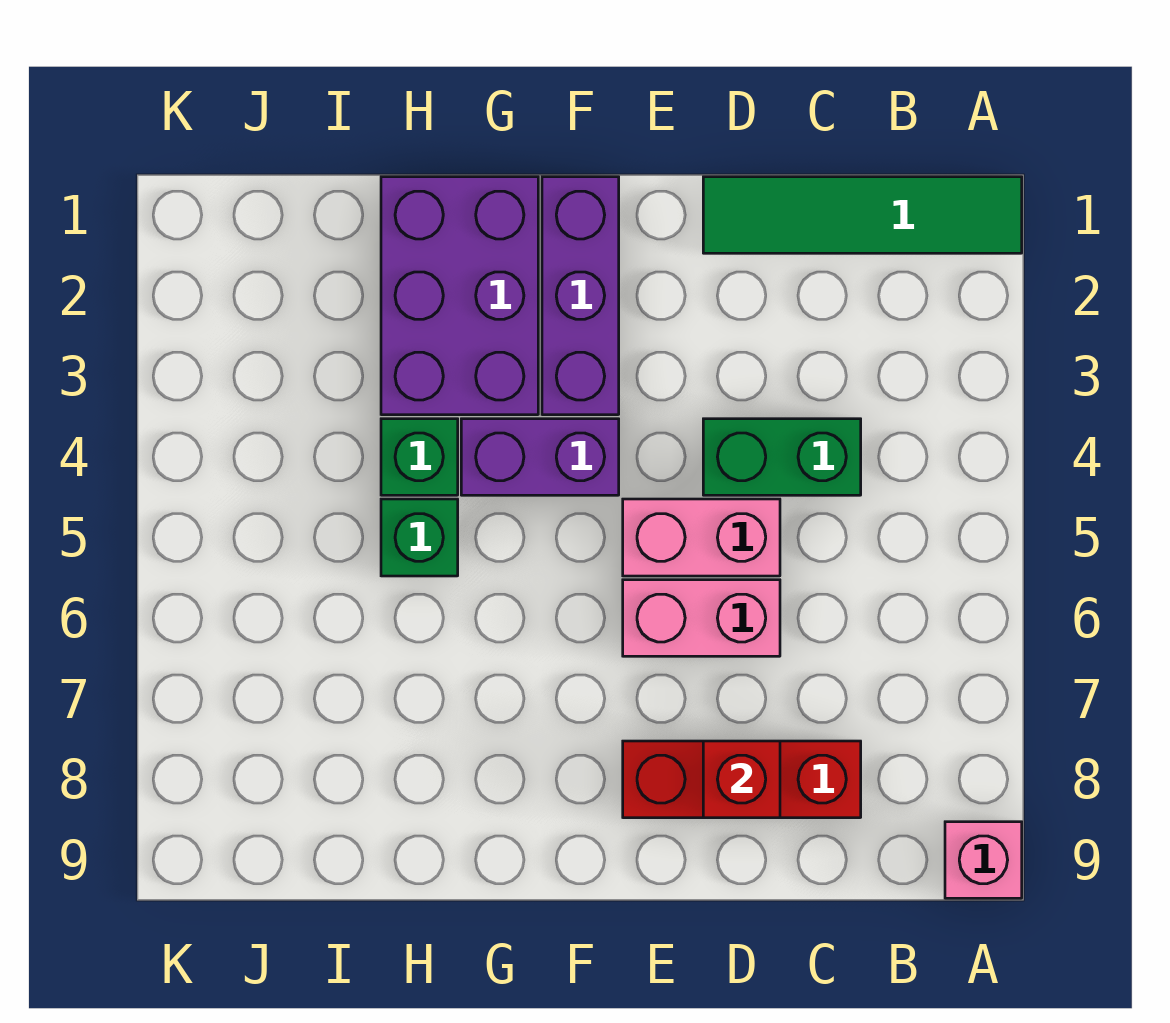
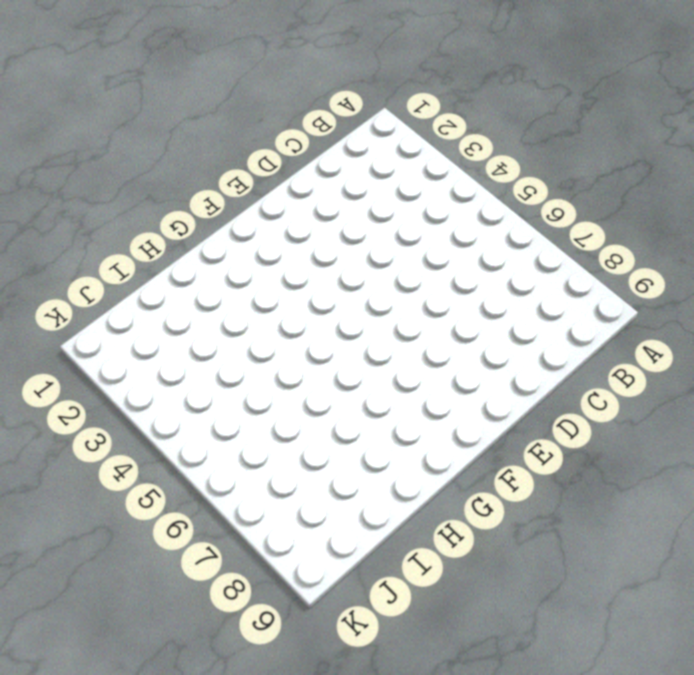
none -> green tile A1:D1 level 1
none -> pink brick A9 level 1
none -> green brick C4:D4 level 1

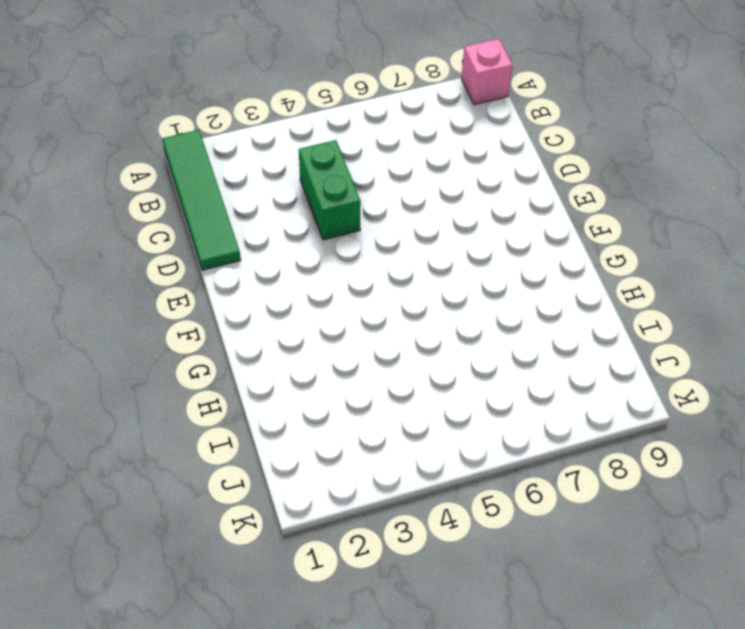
none -> red brick C8:E8 level 1
none -> pink brick D5:E5 level 1
none -> pink brick D6:E6 level 1

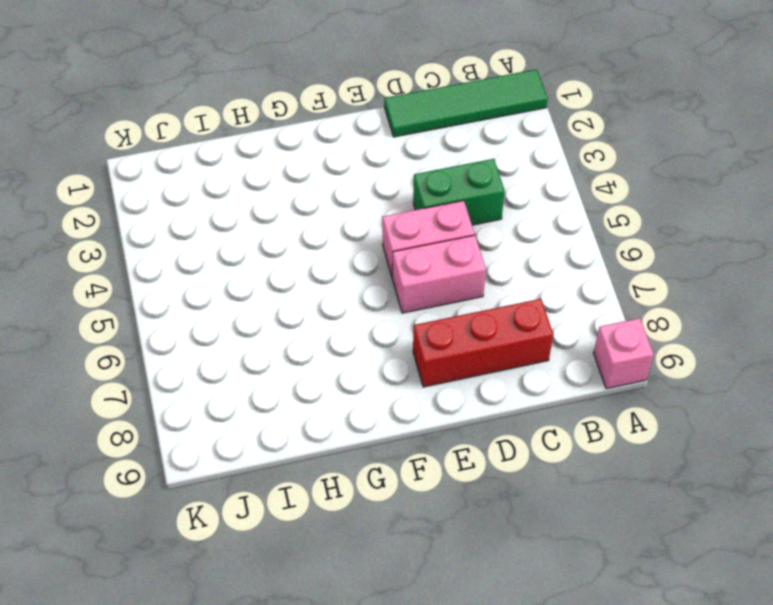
none -> purple brick F1:F3 level 1
none -> purple brick F4:G4 level 1
none -> purple brick G1:H3 level 1

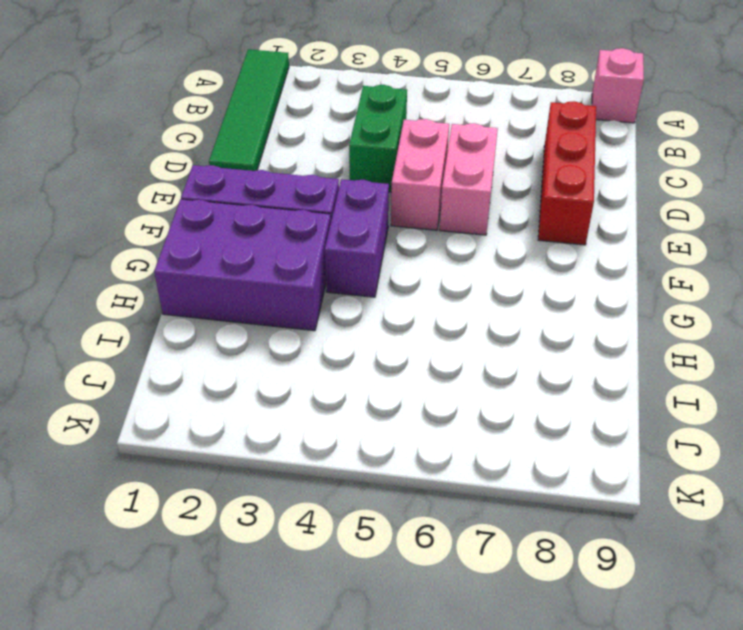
none -> green brick H4 level 1
none -> green brick H5 level 1
none -> red brick D8 level 2

